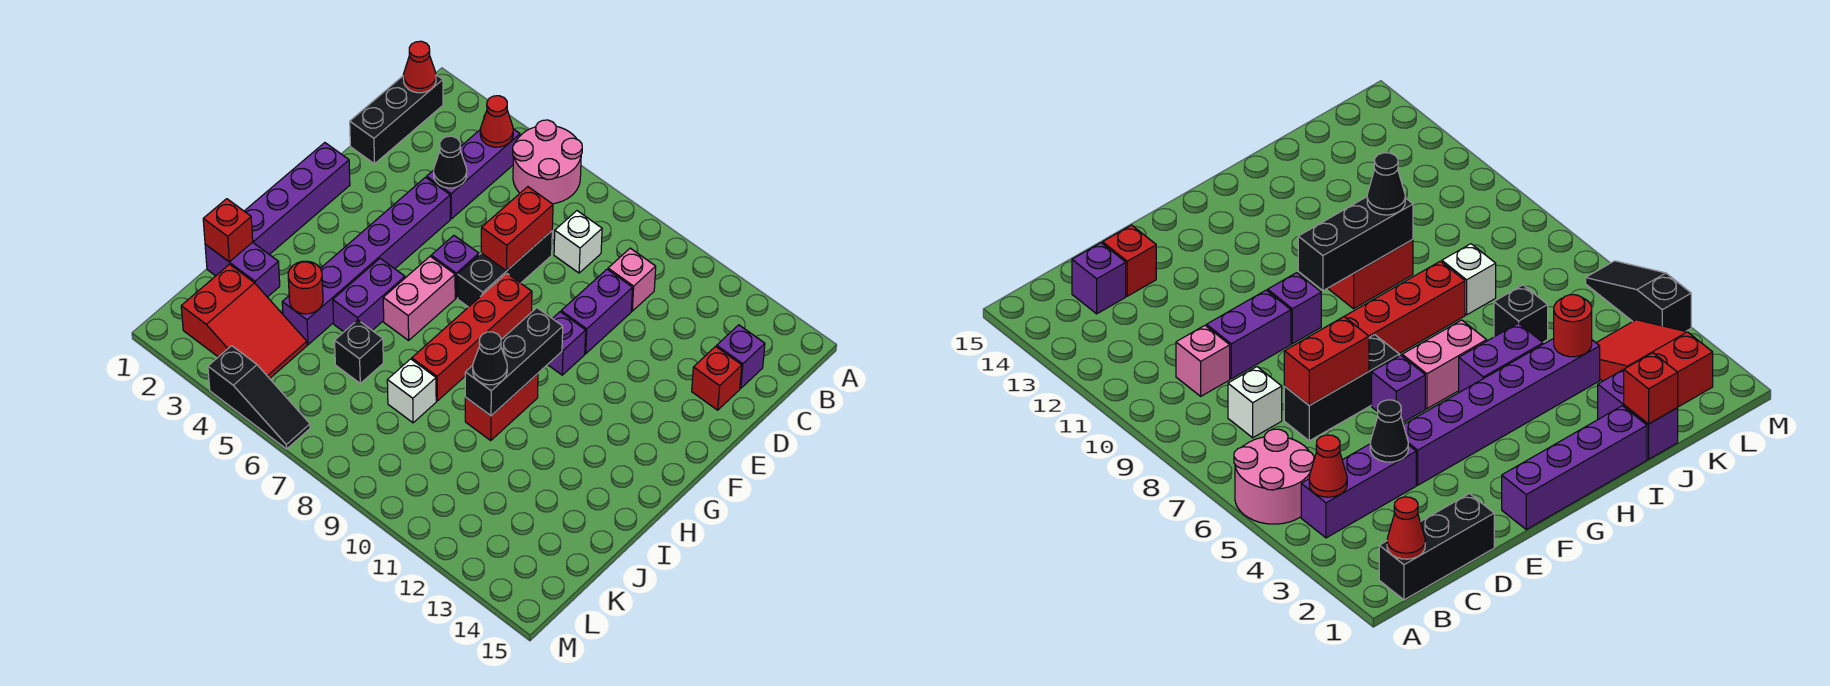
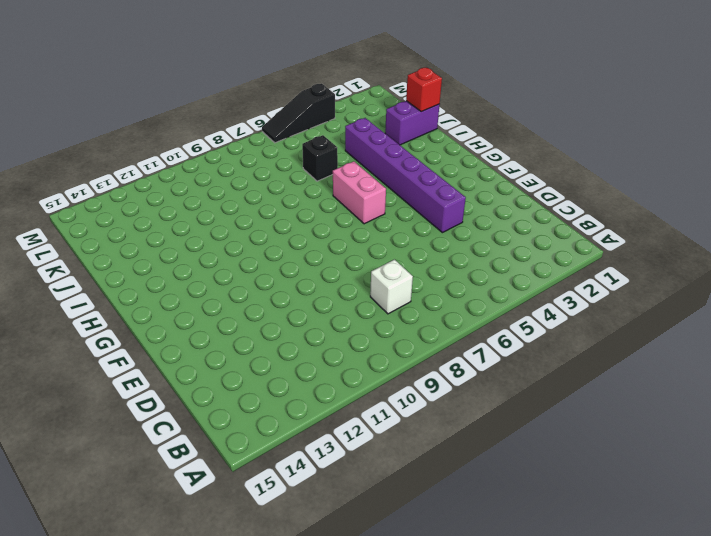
none -> pink round brick A5:B6 level 1
none -> black brick B1:D1 level 1
none -> purple brick B4:D4 level 1
none -> pink brick C10 level 1

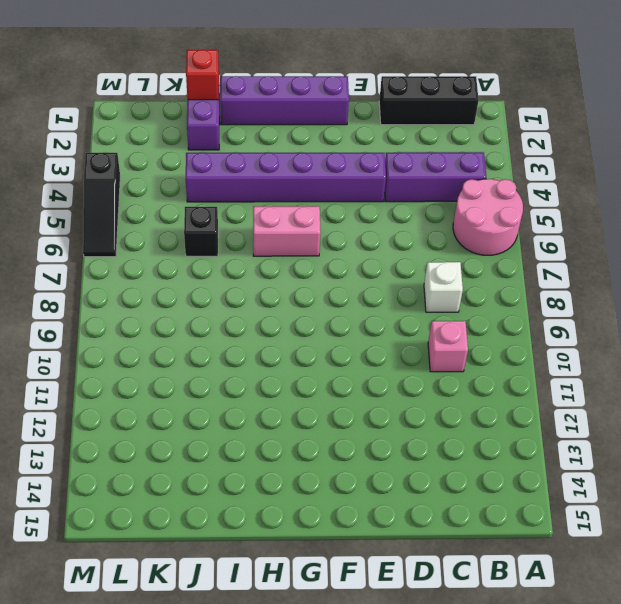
none -> purple brick C14 level 1
none -> black brick D7:F7 level 1
none -> purple brick D10:E10 level 1
none -> red brick D14 level 1

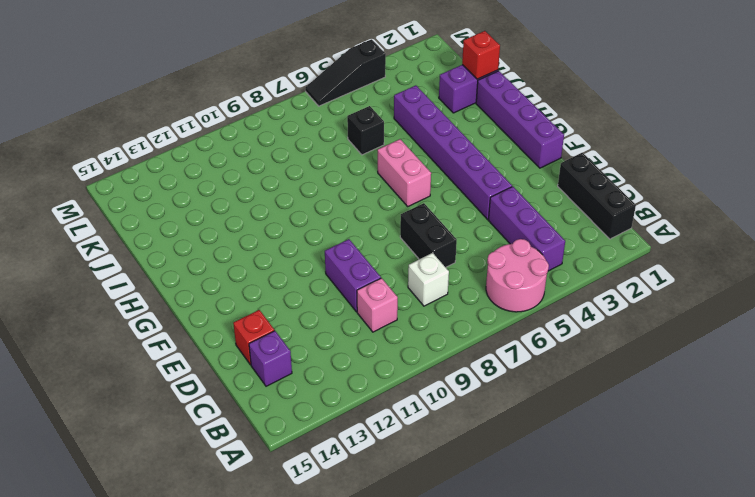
black brick D7:E7 level 1 -> black brick D7:F7 level 1
none -> purple brick F6 level 1
none -> red brick F8:I8 level 1
none -> purple brick F10 level 1
none -> purple brick H5:I5 level 1

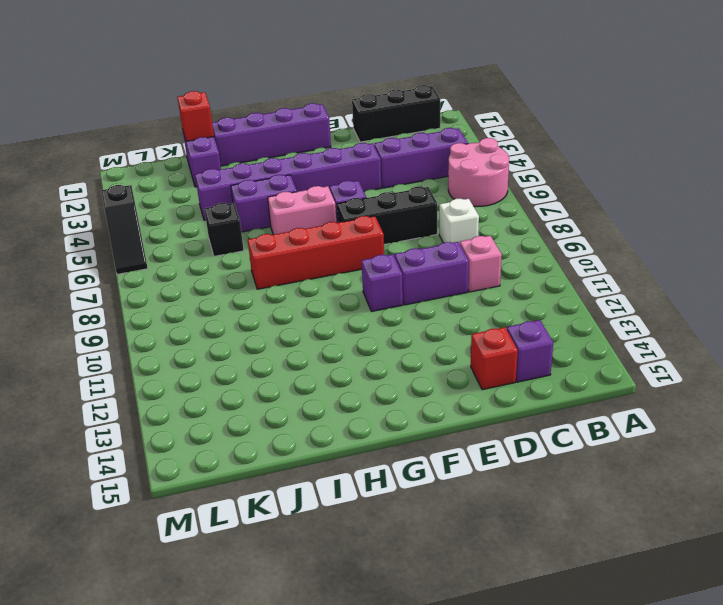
none -> red brick H10:I10 level 1
none -> white brick J8 level 1
none -> red slope K2:L4 level 1 top 2
none -> red cone B1 level 2

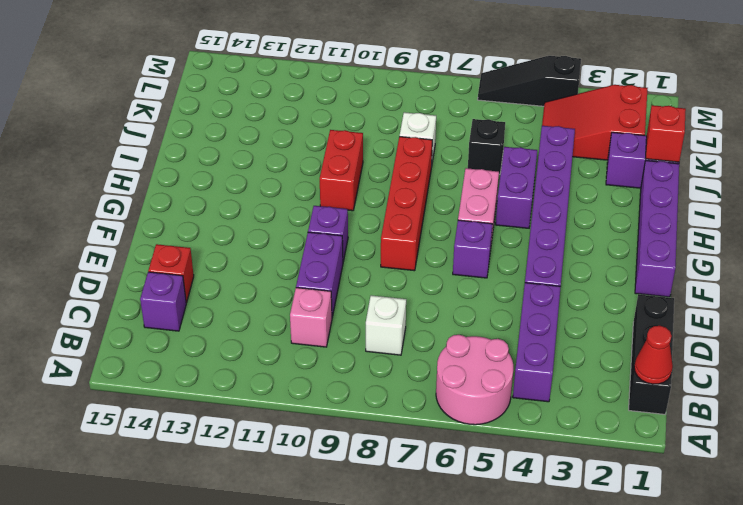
none -> black brick D7:F7 level 1
none -> red cone B4 level 2
none -> black cone D4 level 2
none -> red brick D7:E7 level 2

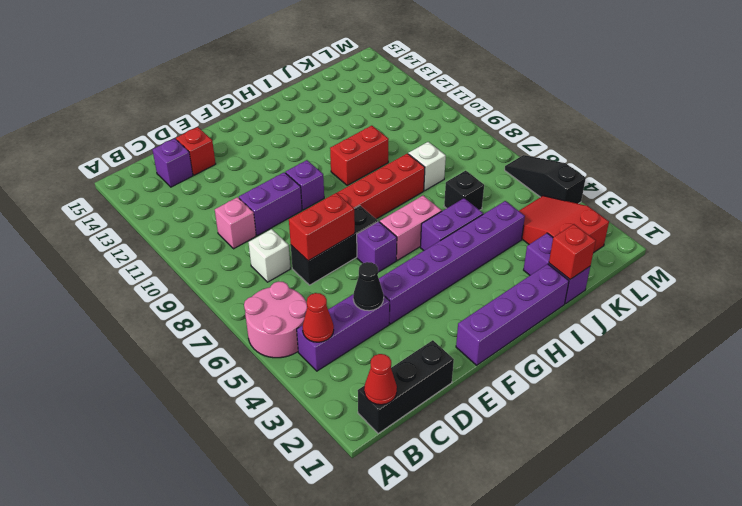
none -> black brick G10:I10 level 2
none -> red round brick J4 level 2
none -> black cone I10 level 3

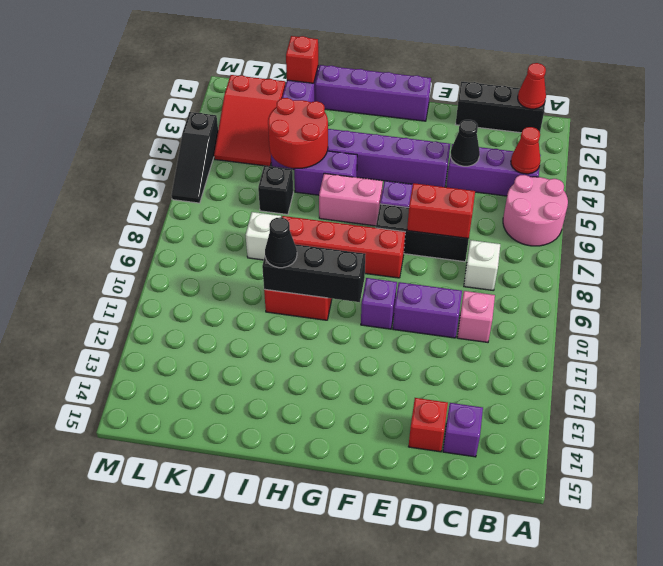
red round brick I4:J5 level 2 -> red round brick J4 level 2

